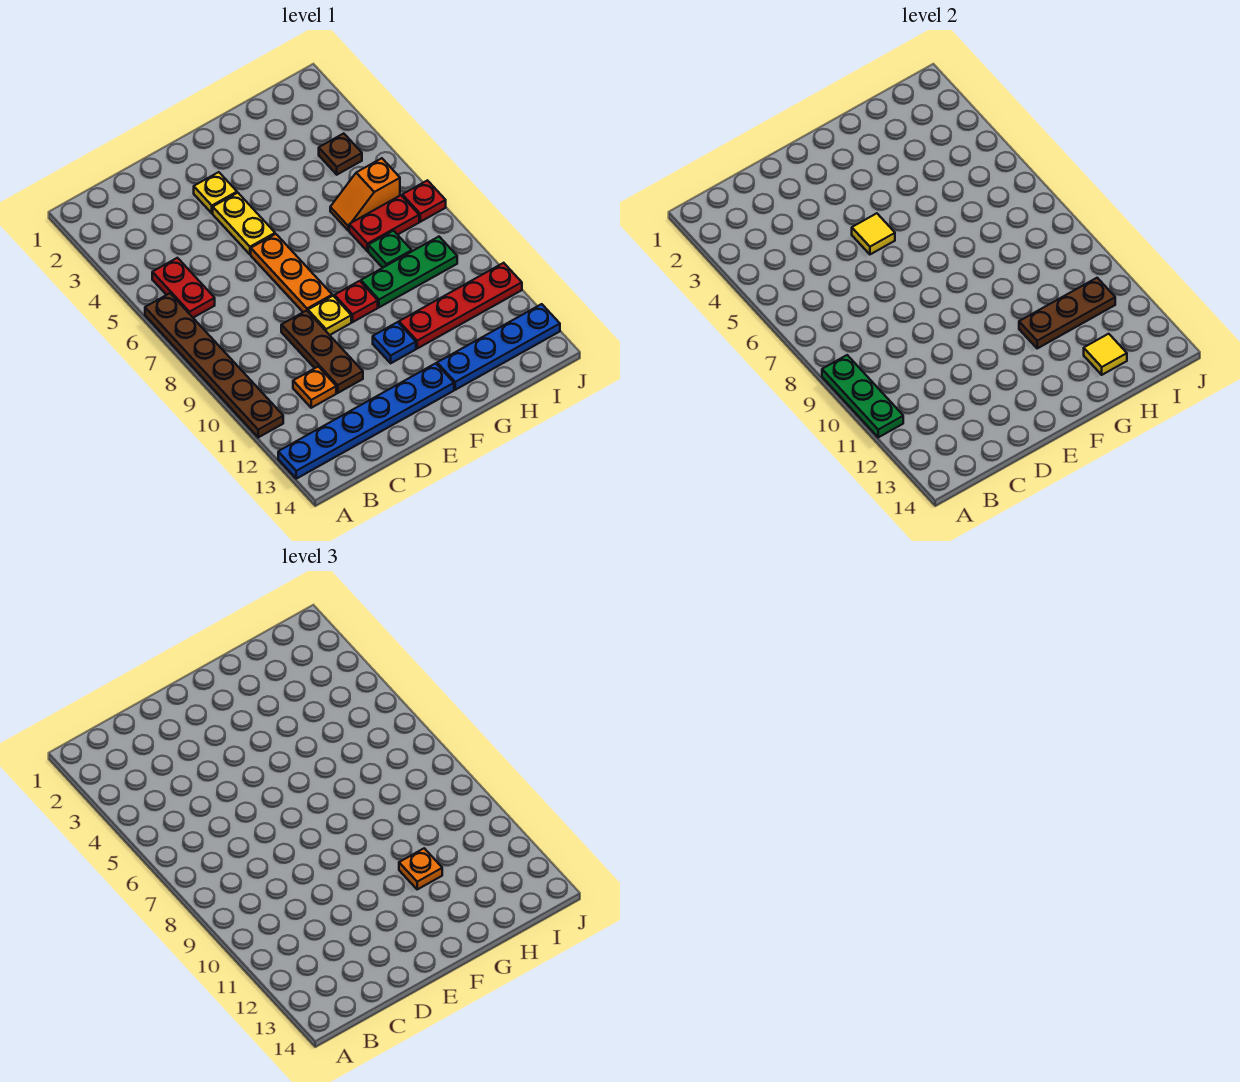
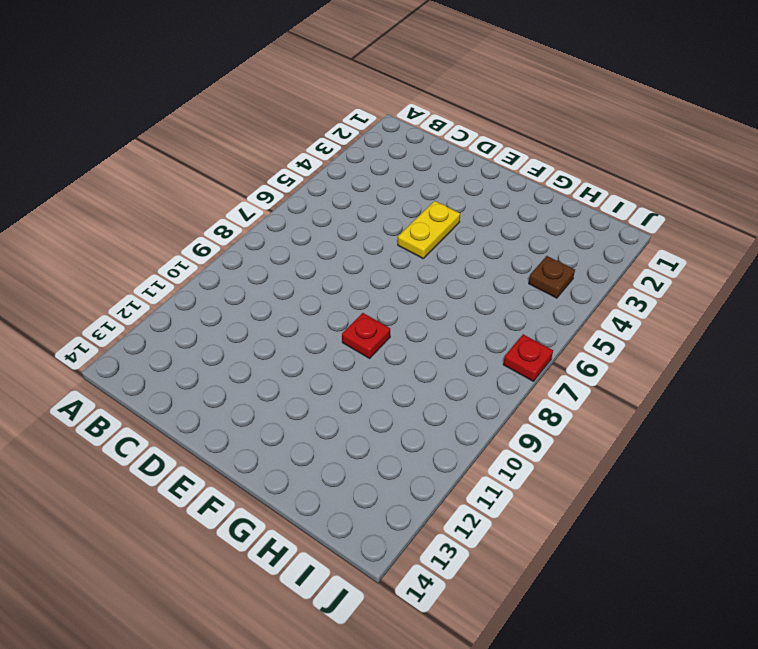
none -> brown plate A6:A11 level 1
none -> blue plate A13:F13 level 1
none -> red plate B5:B6 level 1

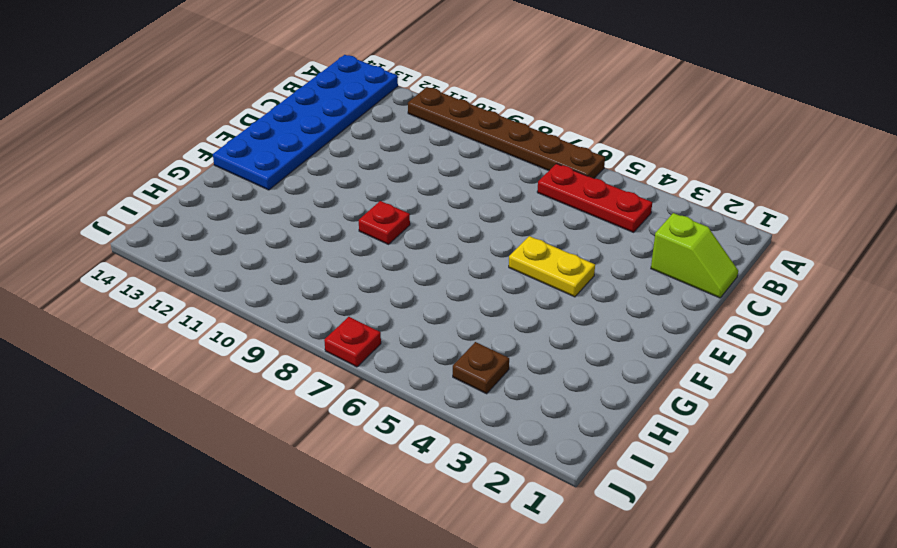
blue plate A13:F14 level 1 -> blue plate A13:F13 level 1
red plate B4:B6 level 1 -> red plate B5:B6 level 1
lime slope C1:C2 level 1 top 2 -> none
none -> orange plate C11 level 1
none -> brown plate D9:D11 level 1
none -> yellow plate E3 level 1

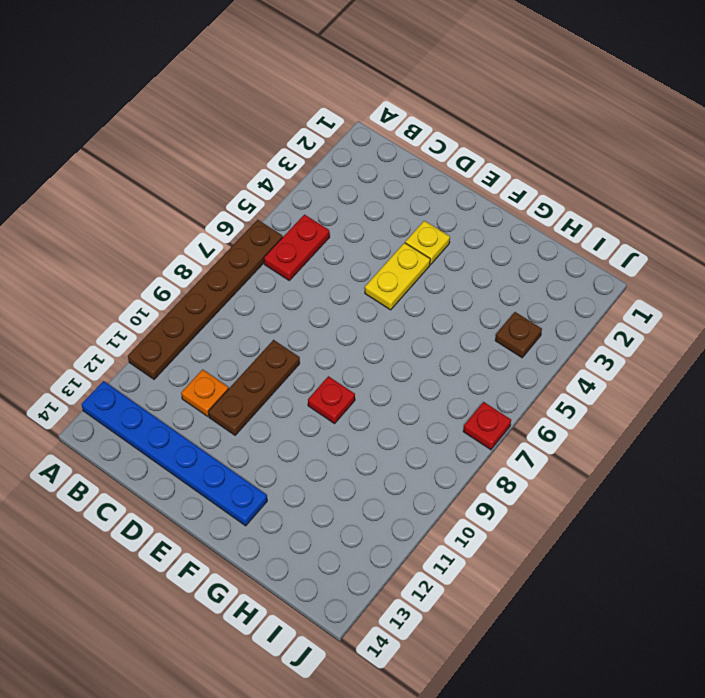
none -> orange plate E6:E8 level 1
none -> yellow plate E9 level 1
none -> blue plate F11 level 1

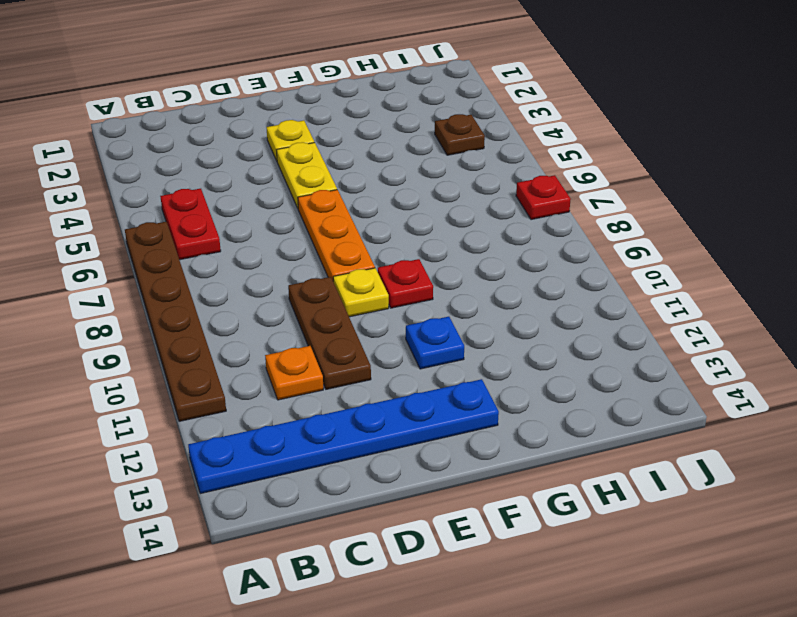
none -> green plate G9:I9 level 1
none -> red plate G11:J11 level 1
none -> blue plate G13:J13 level 1

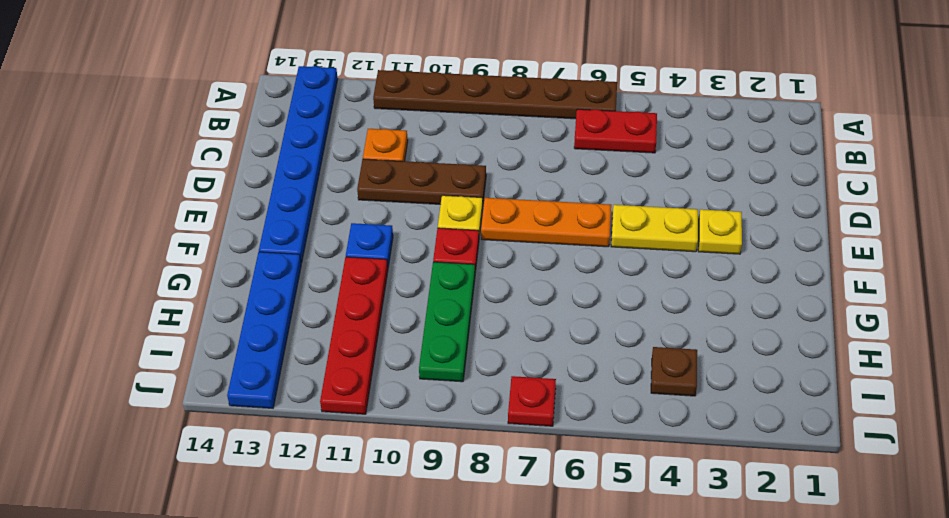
none -> orange slope H6:I6 level 1 top I
none -> red plate H7:I7 level 1
none -> green plate H8 level 1

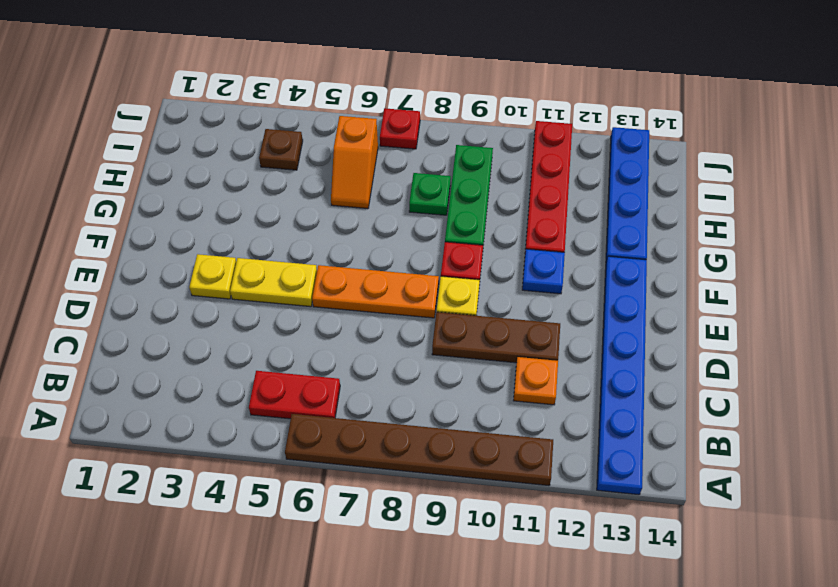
none -> red plate H7:I7 level 1
none -> green plate A9:A11 level 2
none -> yellow tile E5 level 2

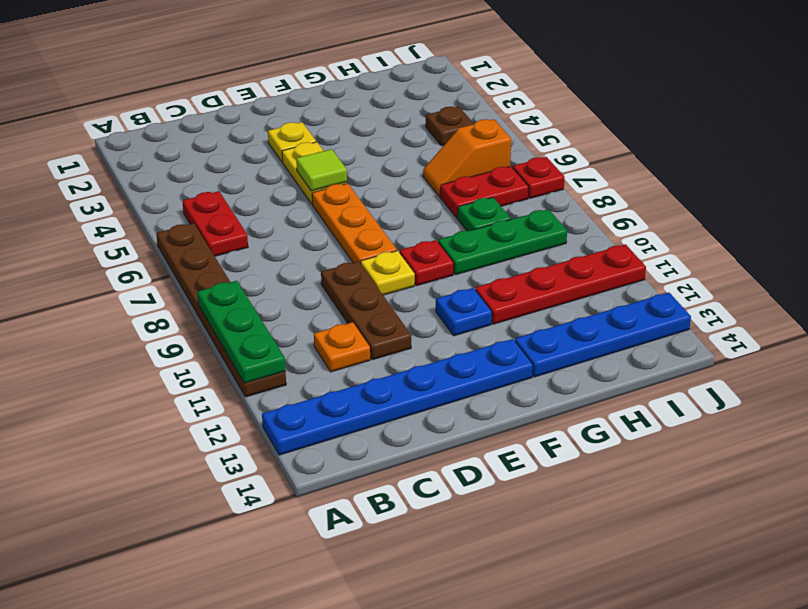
lime tile E5 level 2 -> yellow tile E5 level 2
none -> brown plate G11:I11 level 2
none -> yellow tile H13 level 2
none -> orange plate G11 level 3

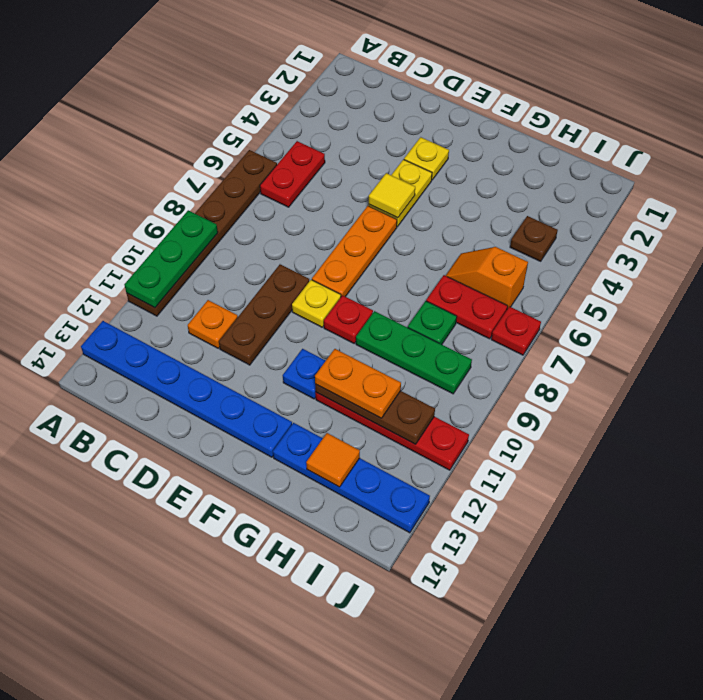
orange plate G11:H11 level 3 -> orange plate G11 level 3
orange tile H13 level 2 -> yellow tile H13 level 2

